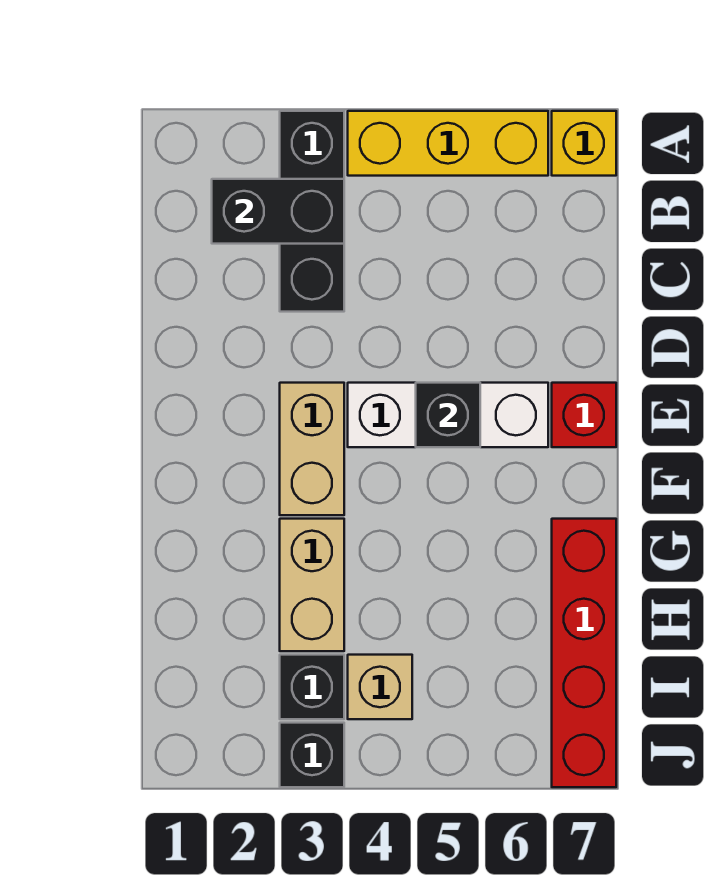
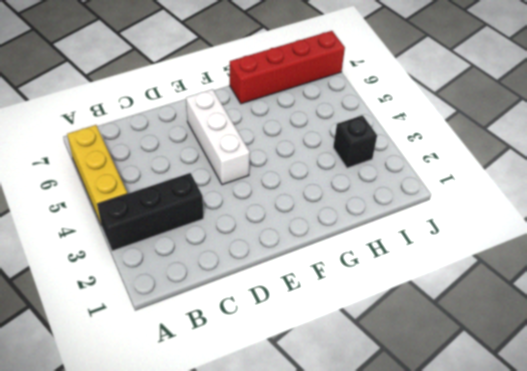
none -> yellow brick A7 level 1
none -> tan brick E3:F3 level 1
none -> red brick E7 level 1

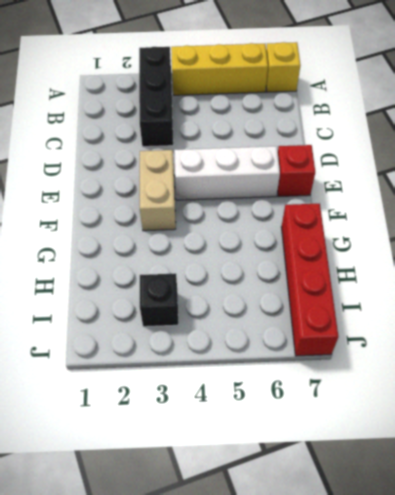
none -> tan brick G3:H3 level 1
none -> tan brick I4 level 1
none -> black brick J3 level 1

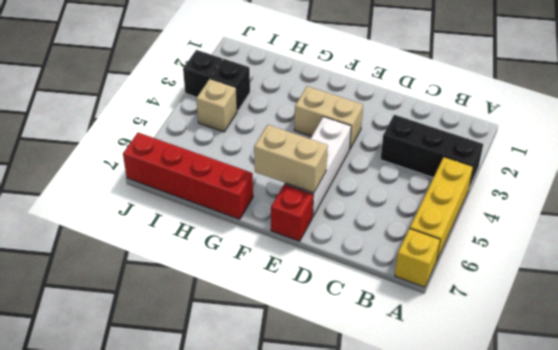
tan brick E6:F6 level 2 -> tan brick G3:H3 level 1
none -> black brick B2:B3 level 2
none -> black brick E5 level 2

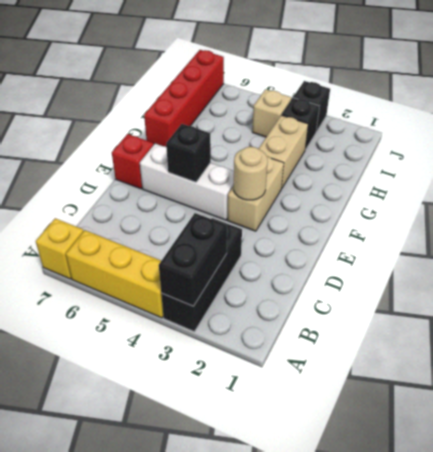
black brick A3:B3 level 2 -> black brick B2:B3 level 2
tan round brick E3 level 2 -> none

